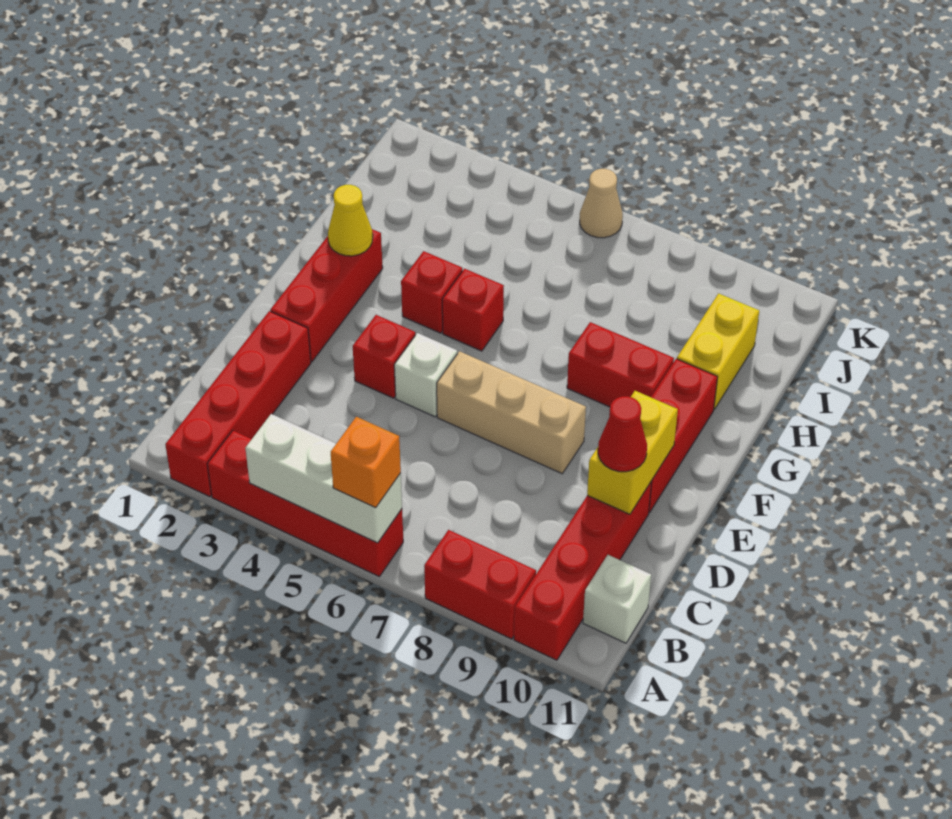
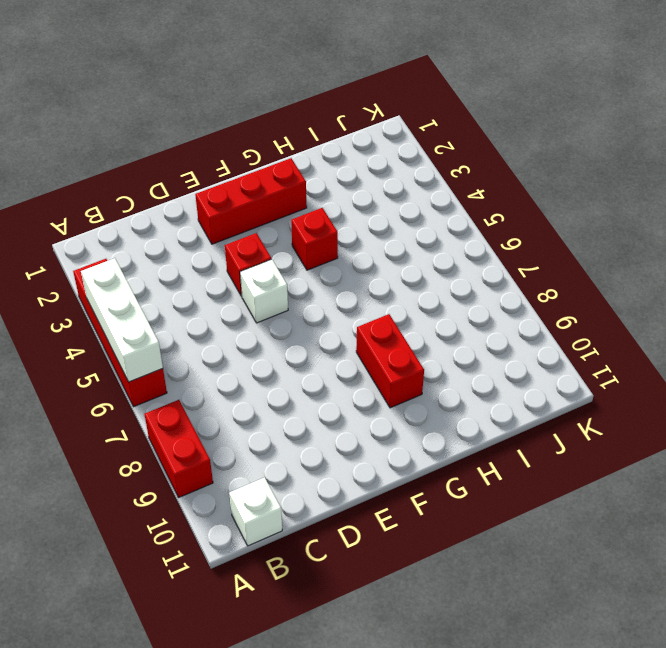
none -> red brick A2:D2 level 1
none -> red brick A10:D10 level 1
none -> tan brick E6:E8 level 1

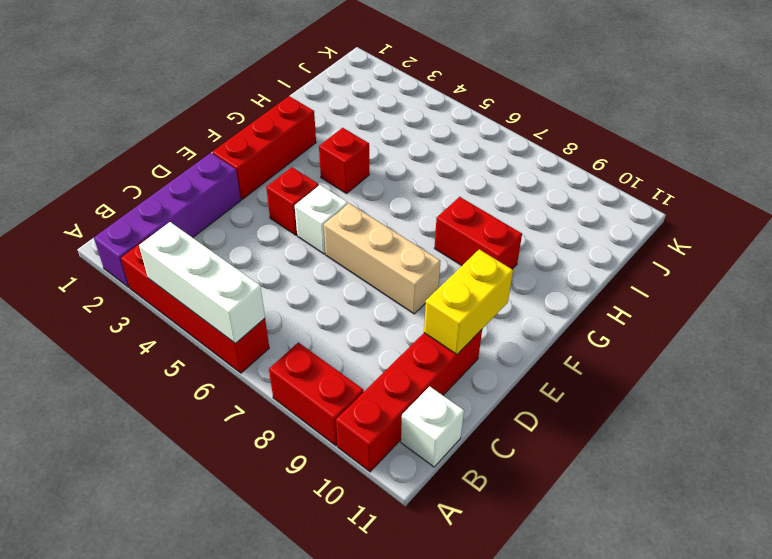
purple brick A2:D2 level 1 -> red brick A2:D2 level 1
none -> red brick E10:G10 level 1
none -> red brick G5 level 1
none -> yellow brick H10:I10 level 1

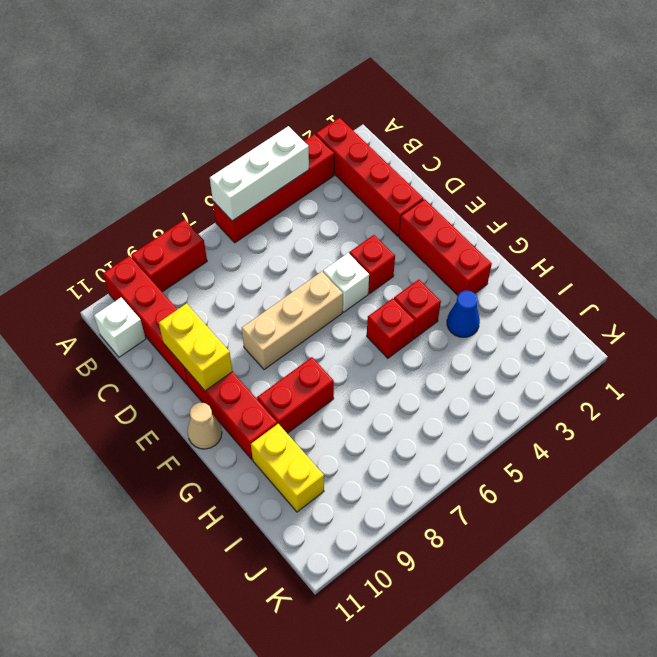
tan cone F11 level 1 -> tan cone K6 level 1
blue cone H3 level 1 -> none
none -> yellow cone G2 level 2
none -> orange brick A6 level 3
none -> red cone D10 level 3

